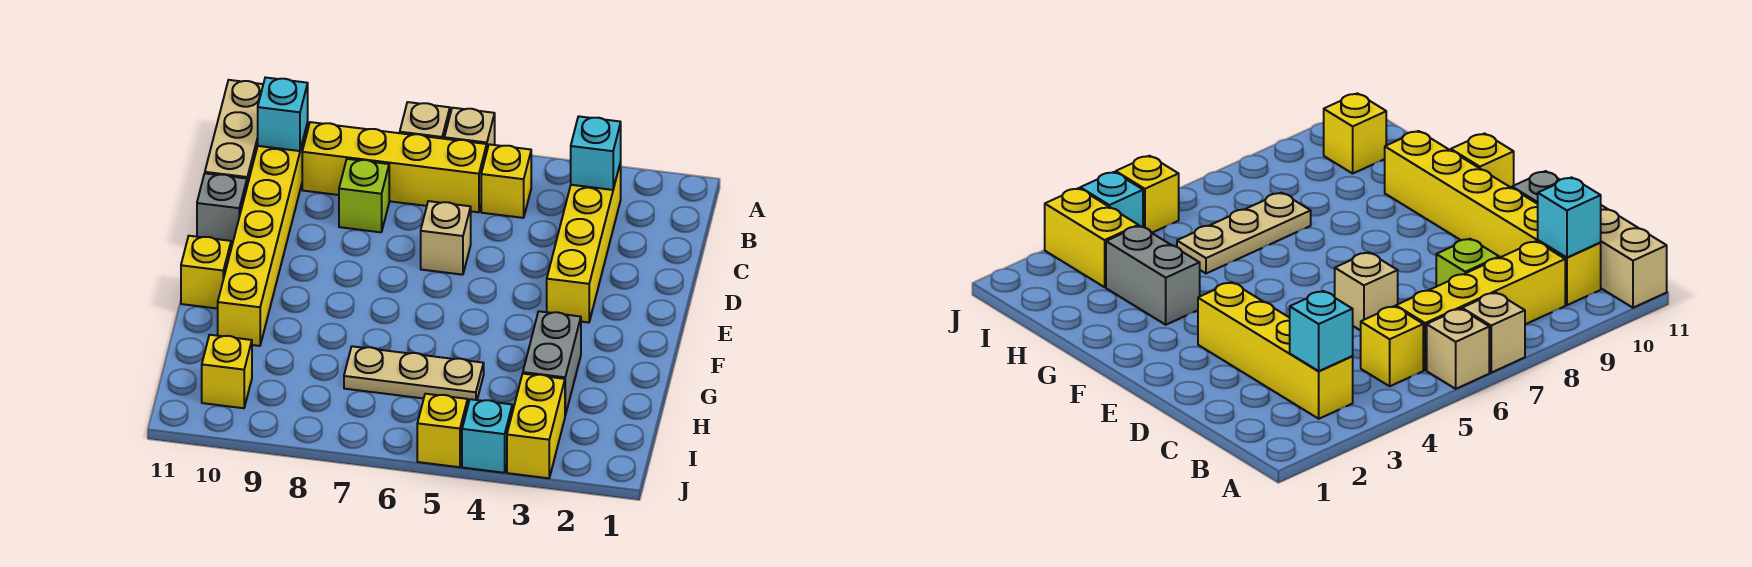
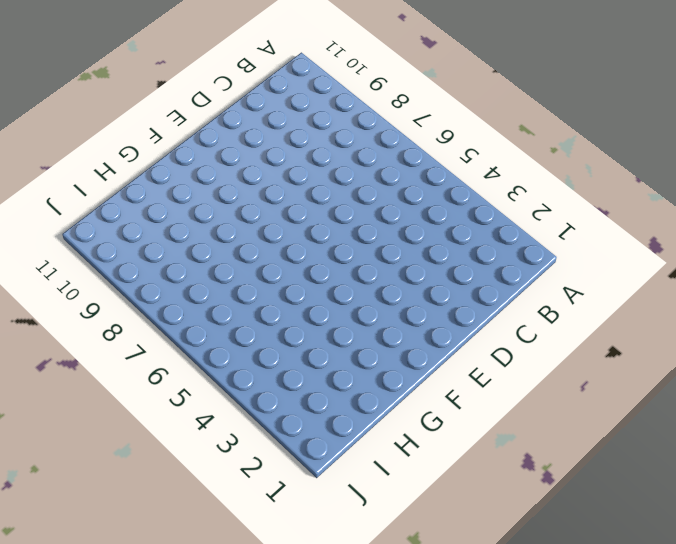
none -> tan brick A6 level 1
none -> tan brick A7 level 1
none -> tan brick A11:C11 level 1

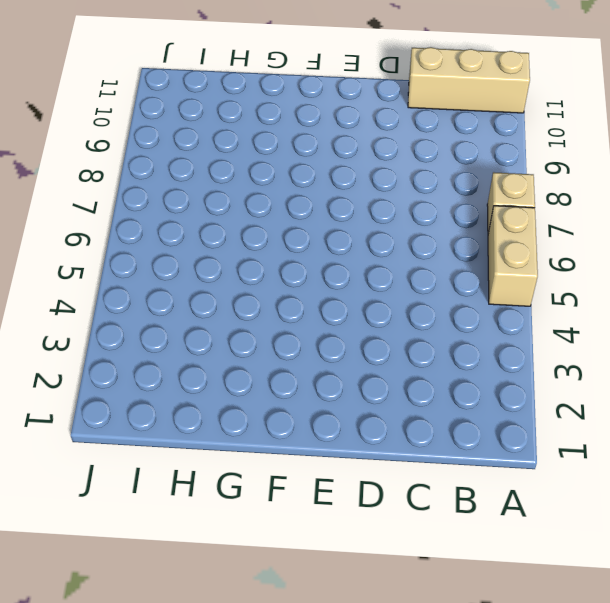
tan brick A5:A6 level 1 -> tan brick A6 level 1
none -> yellow brick B3:E3 level 1
none -> yellow brick B5 level 1
none -> yellow brick B6:B9 level 1

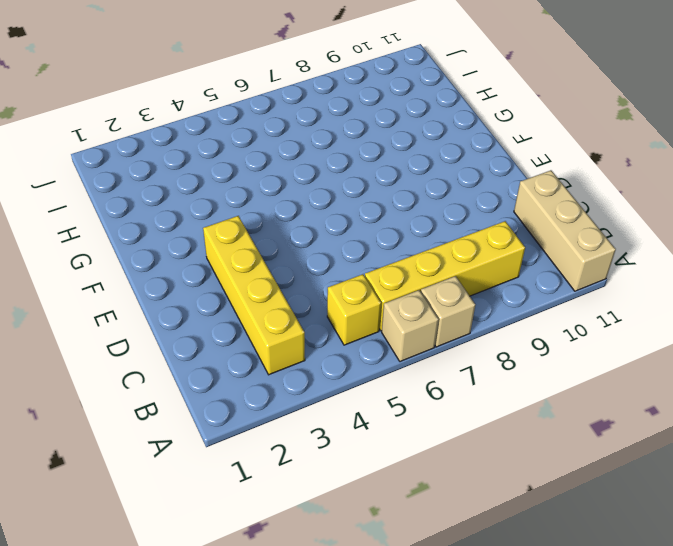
none -> yellow brick B10:G10 level 1
none -> lime brick C8 level 1
none -> tan brick D6 level 1

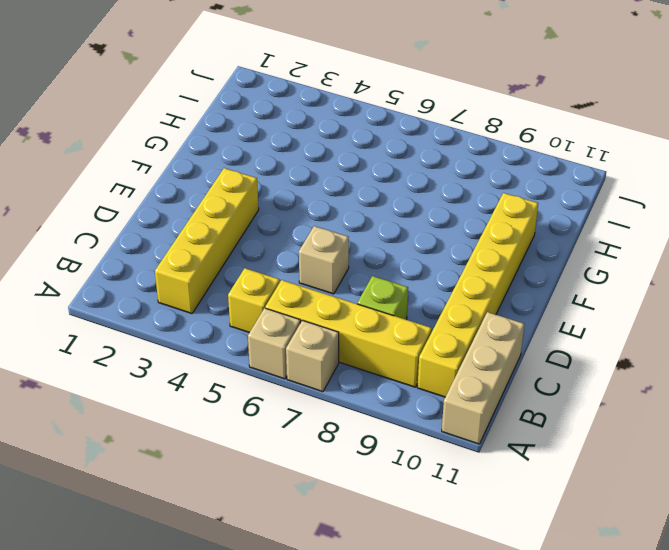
none -> grey brick D11 level 1
none -> yellow brick F11 level 1
none -> grey brick G3:H3 level 1

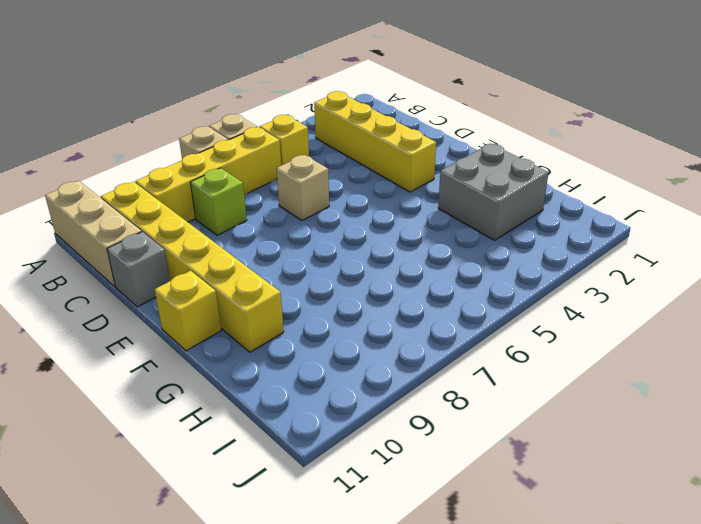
grey brick G2:H3 level 1 -> grey brick G3:H3 level 1
none -> tan plate H5:H7 level 1
none -> yellow brick I3:J3 level 1
none -> yellow brick I10 level 1

